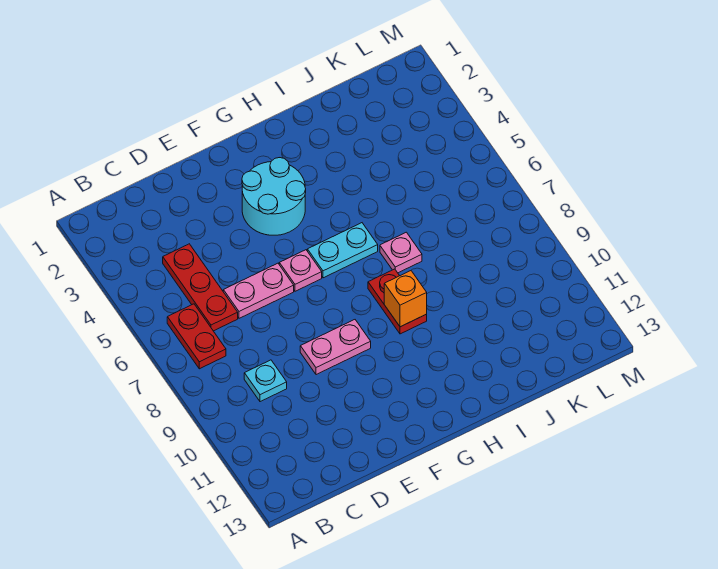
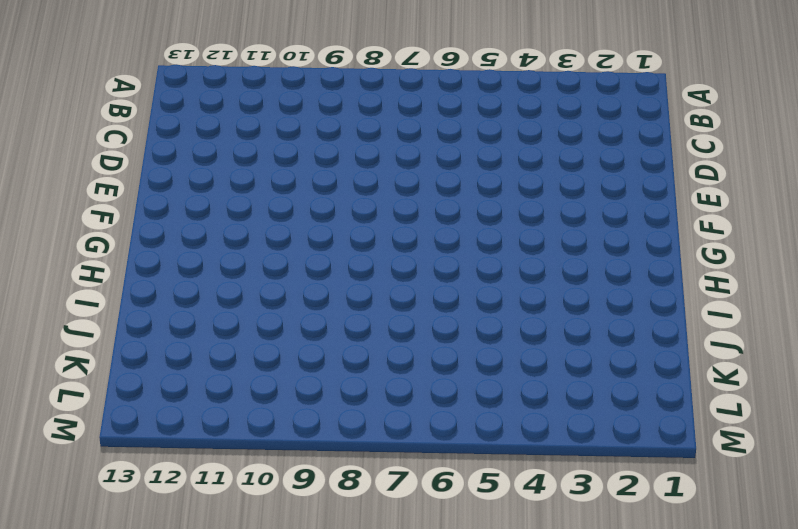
none -> red plate B6:B7 level 1
none -> red plate C4:C6 level 1

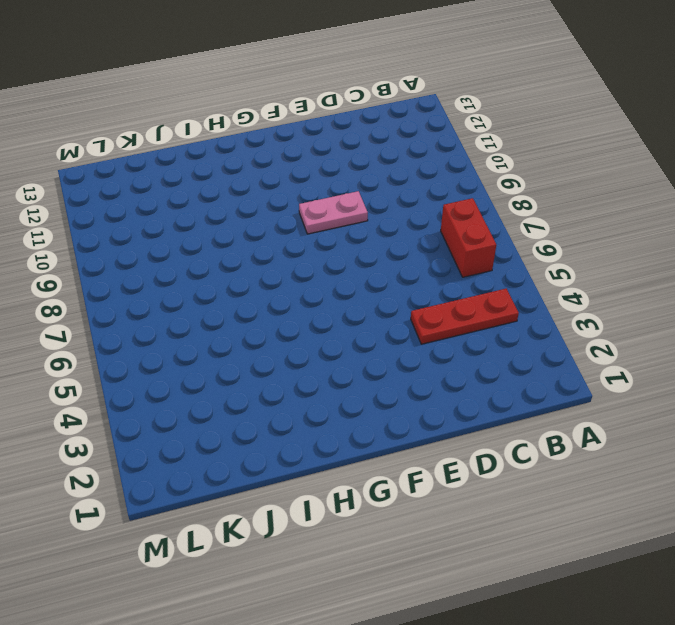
red plate B4:D4 level 1 -> red plate C4:C6 level 1
red brick B6:B7 level 1 -> red plate B6:B7 level 1
none -> cyan plate C9 level 1
none -> pink plate D6:E6 level 1

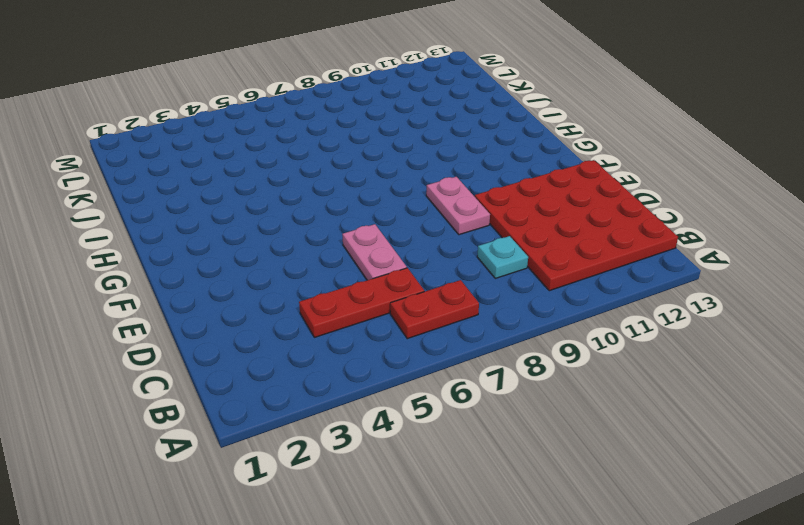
red plate B10:E13 level 1 -> none
none -> cyan round brick F3:G4 level 1
none -> pink plate F6 level 1

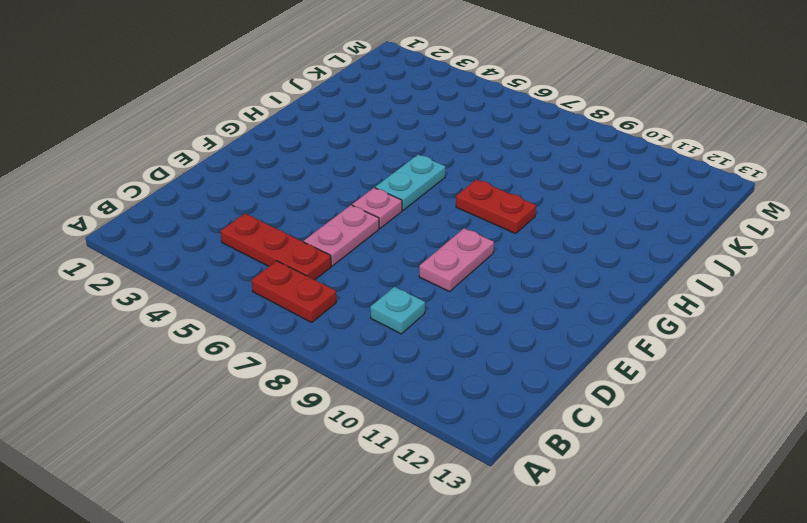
none -> cyan round brick F3:G4 level 1
none -> pink plate I7 level 1

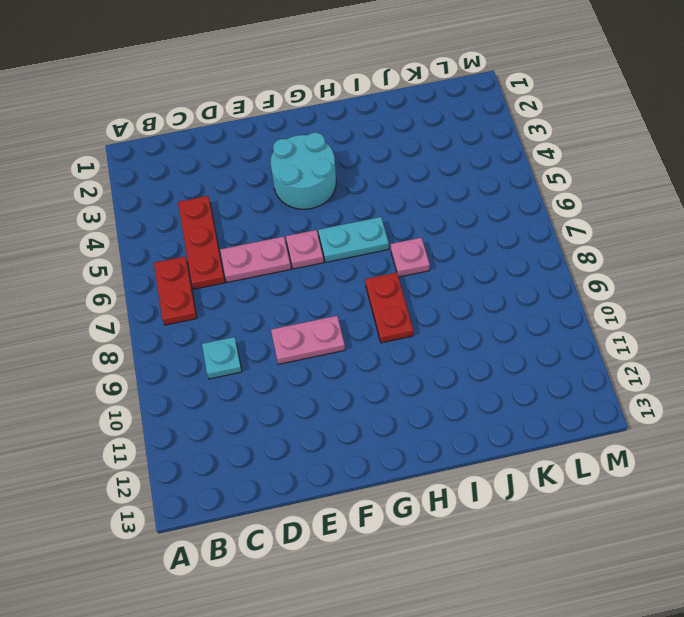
none -> orange brick H9 level 2

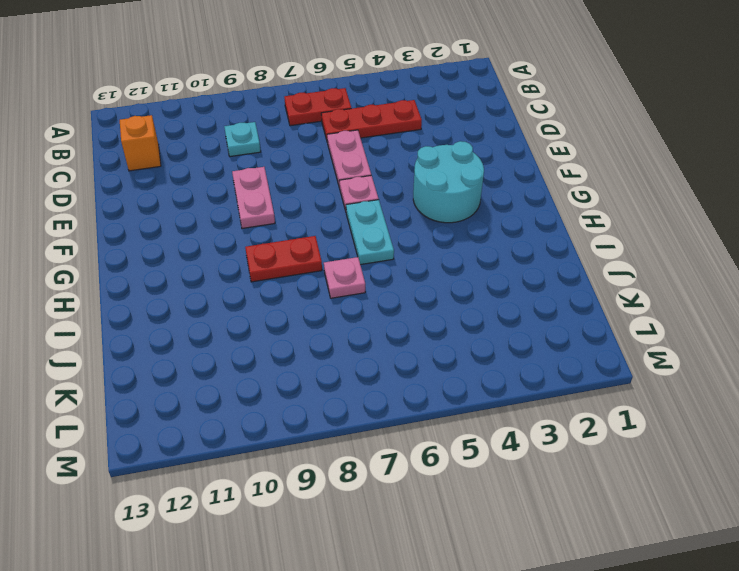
orange brick C12 level 1 -> orange brick H9 level 2

